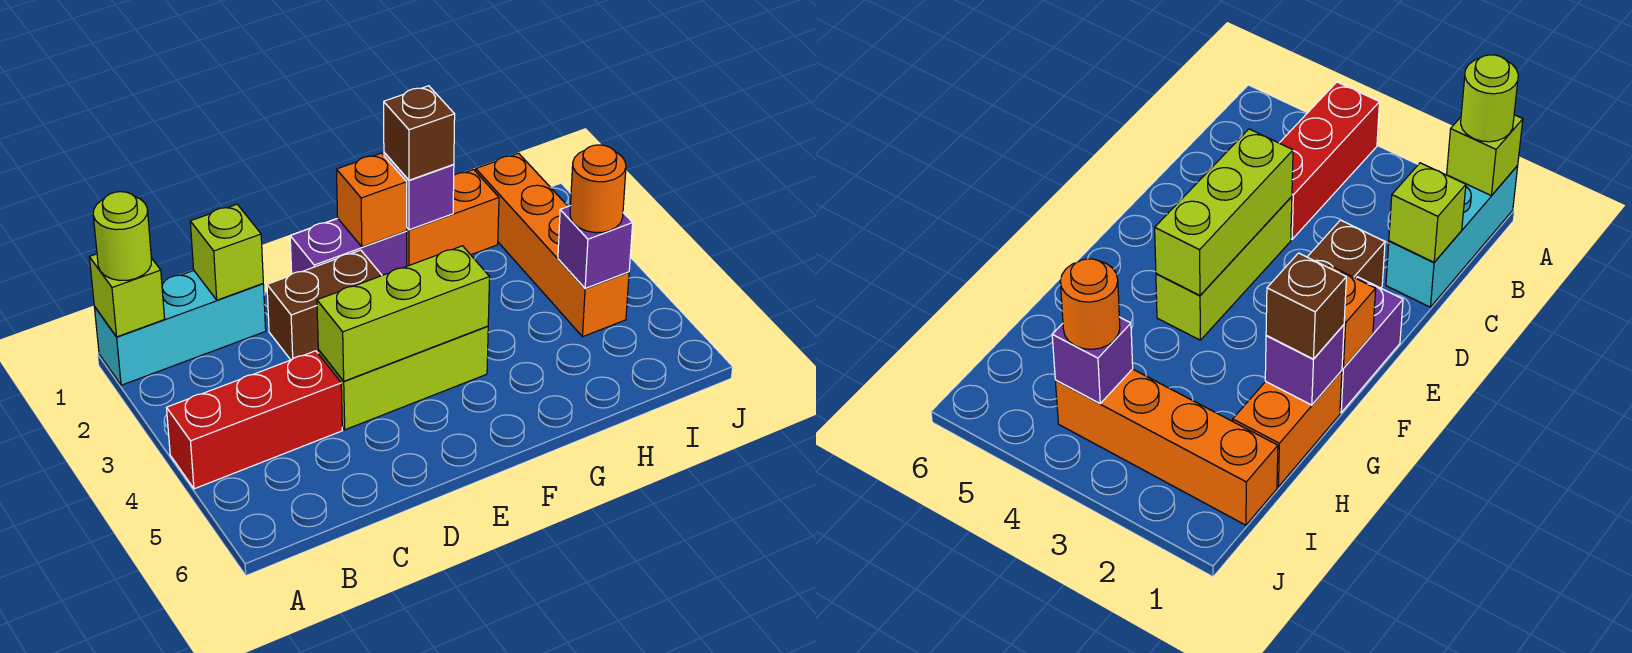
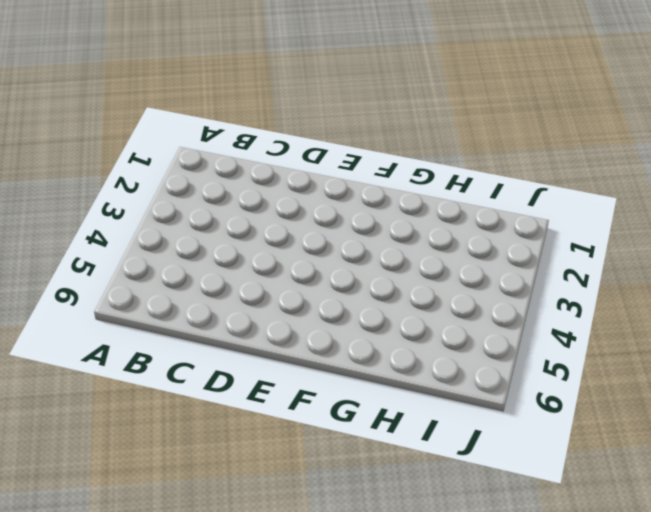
none -> cyan brick A1:C1 level 1
none -> red brick A4:C4 level 1
none -> brown brick D2:E2 level 1

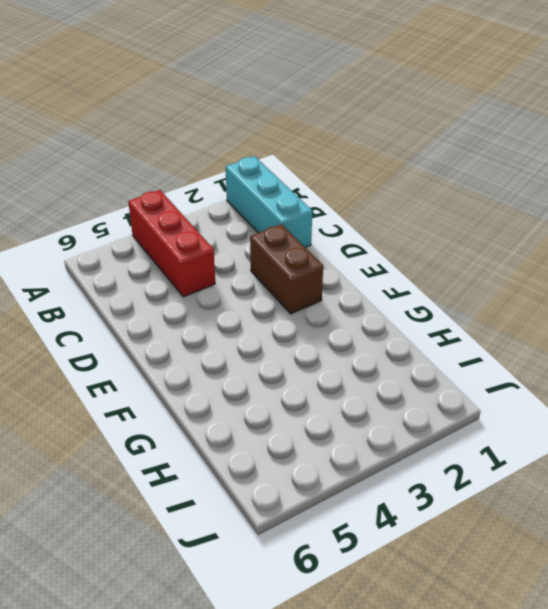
none -> lime brick D4:F4 level 1
none -> purple brick E1:F1 level 1
none -> orange brick G1:H1 level 1

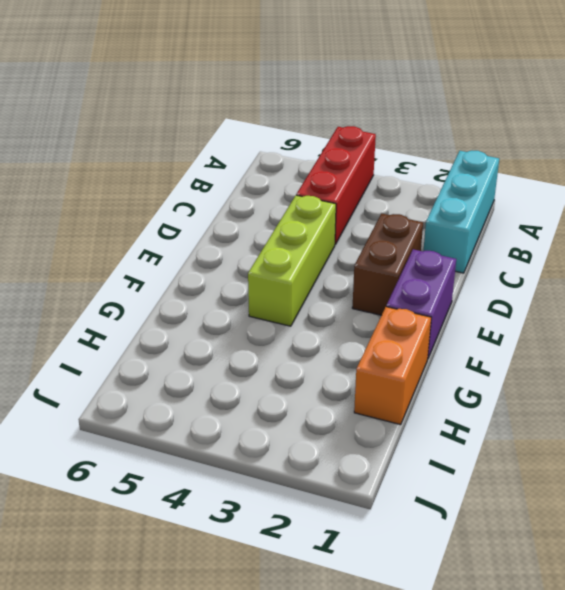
none -> orange brick I1:I4 level 1
none -> lime brick A1 level 2
none -> lime brick C1 level 2

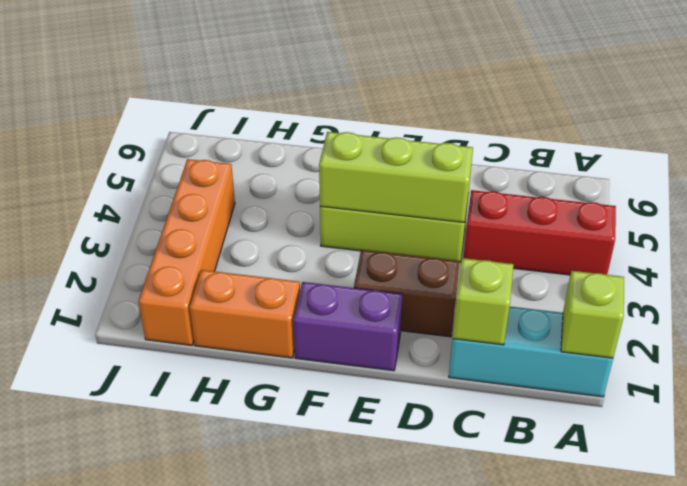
none -> orange brick F1 level 2
none -> purple brick G1 level 2
none -> purple brick I4 level 2

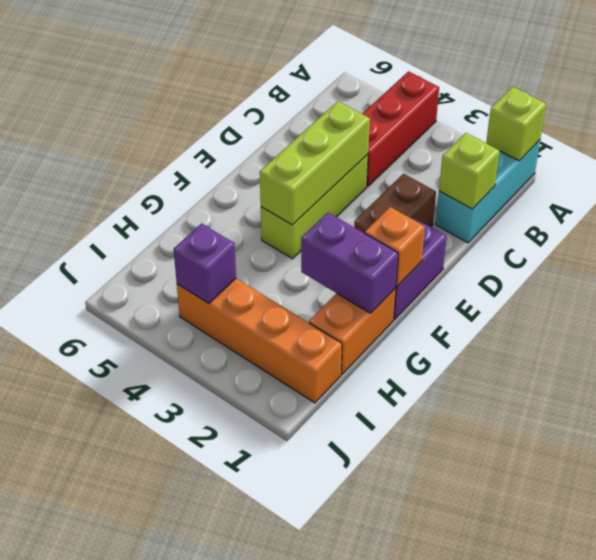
purple brick G1:G2 level 2 -> purple brick G1 level 2
none -> lime round brick A1 level 3
none -> brown brick G1 level 3
none -> orange round brick I4 level 3

